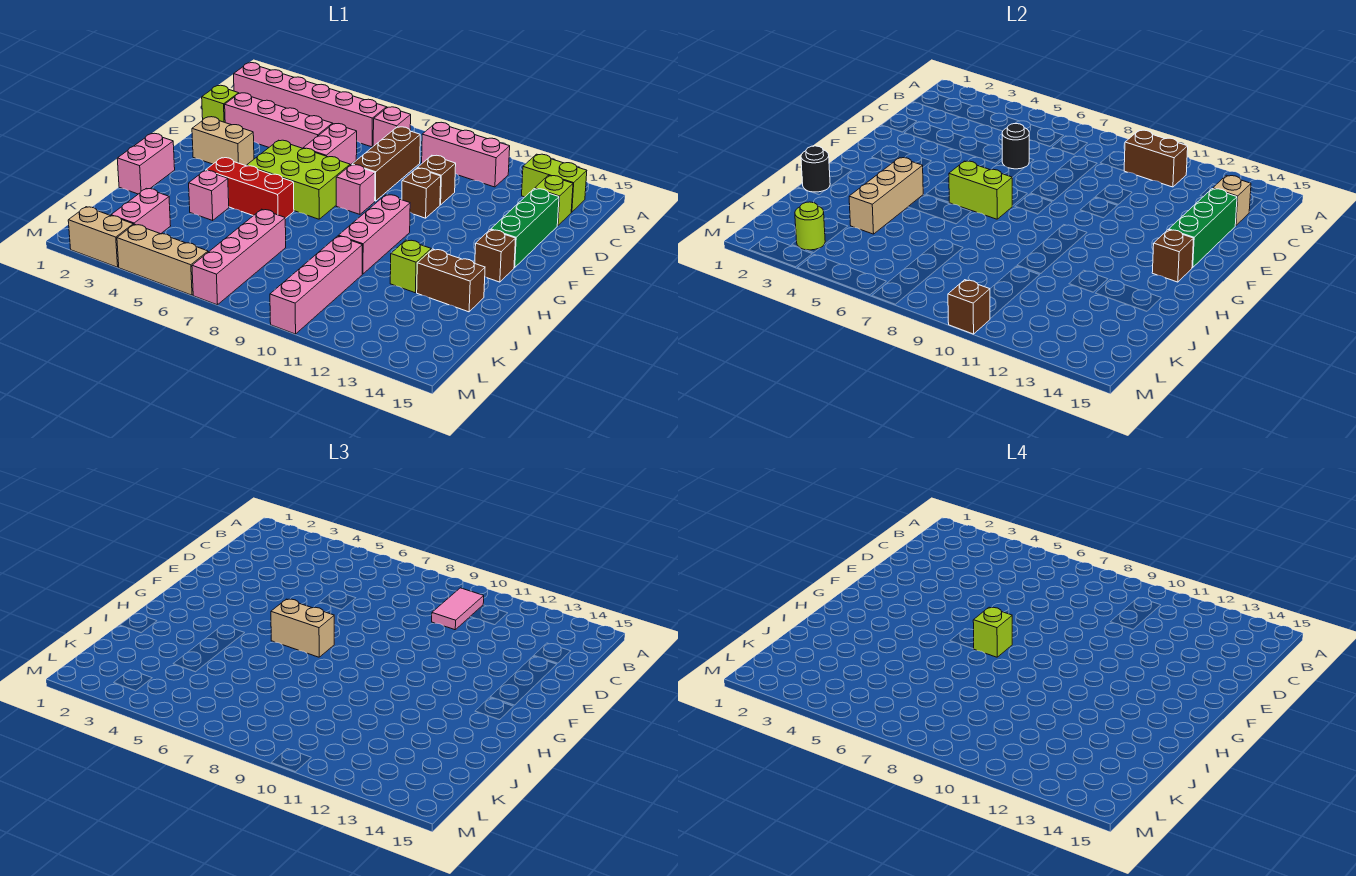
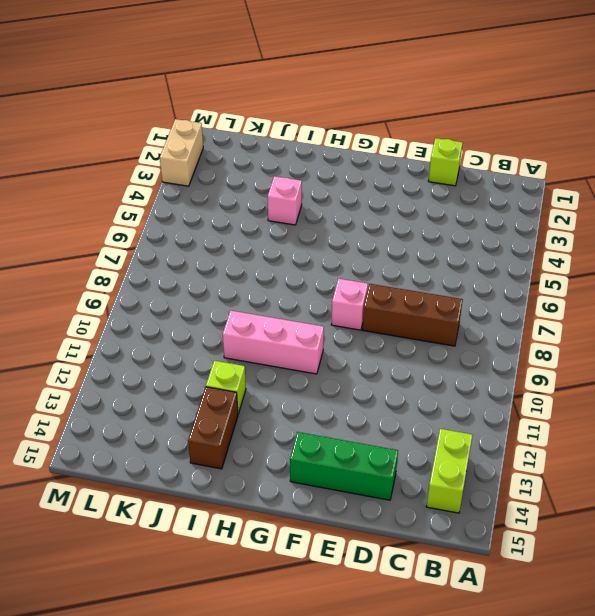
none -> pink brick B1:B6 level 1
none -> pink brick B7 level 1
none -> pink brick B9:B11 level 1
none -> lime brick C14 level 1

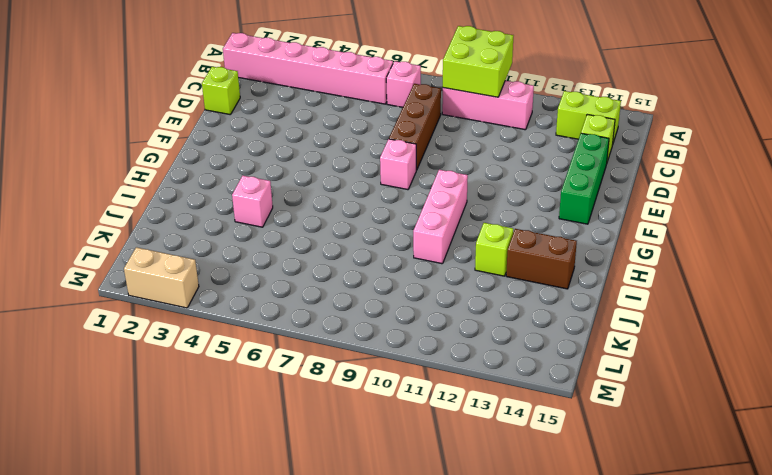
lime brick A9:B10 level 2 -> brown brick B10:B11 level 2
none -> pink brick D2:D5 level 1
none -> pink brick D6:E6 level 1
none -> brown brick D10 level 1
none -> brown brick E10 level 1

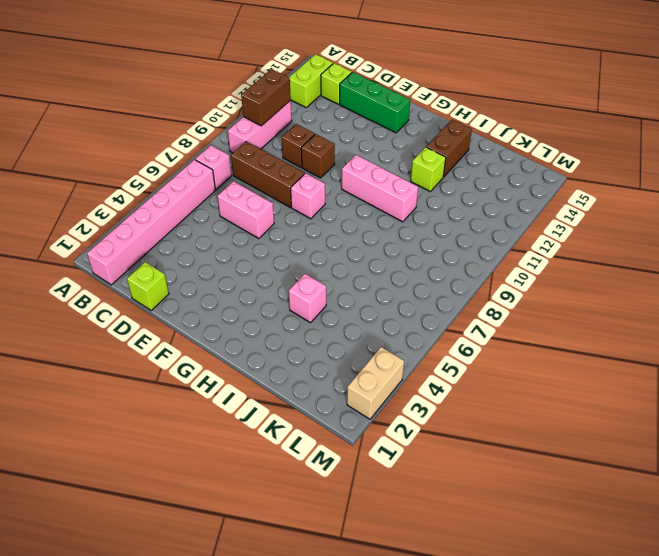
none -> pink brick D2:D5 level 1
none -> tan brick F2:F3 level 1
none -> lime brick F5:G7 level 1
none -> brown brick G14 level 1

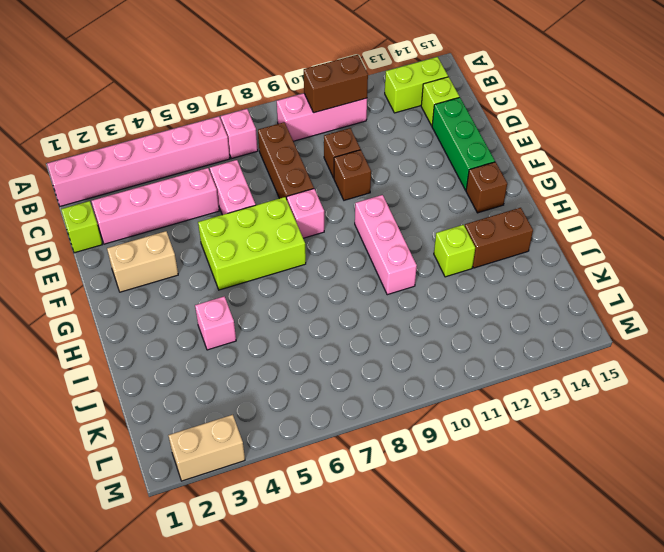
none -> pink brick H1:I1 level 1
none -> red brick H4:H6 level 1
none -> pink brick J7:M7 level 1
none -> pink brick J10:M10 level 1

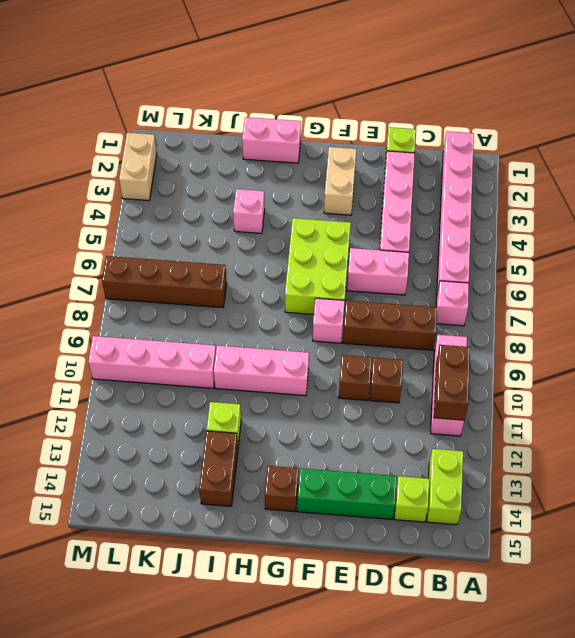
brown brick J7:M7 level 1 -> pink brick J7:M7 level 1
none -> red brick H4:H6 level 1
none -> pink brick K3:L3 level 1
none -> tan brick M4:M6 level 1
none -> tan brick C14 level 2

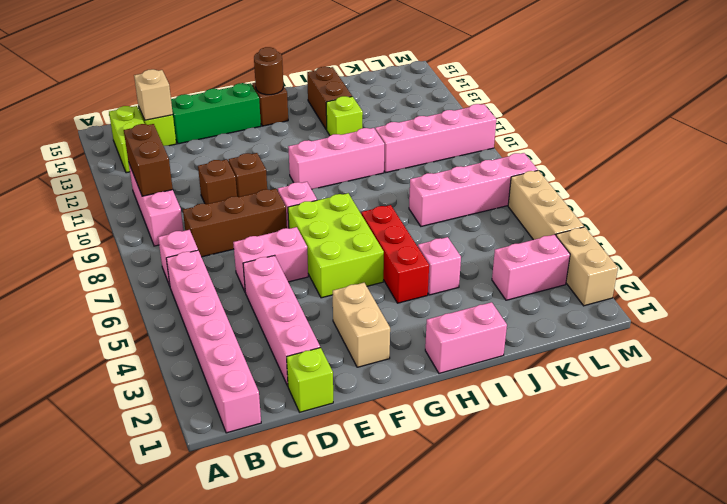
brown round brick G14 level 2 -> brown brick G14 level 2
none -> black round brick D6 level 2
none -> green brick D14:F14 level 2
none -> lime brick G6:G7 level 2
none -> tan brick H4:J4 level 2

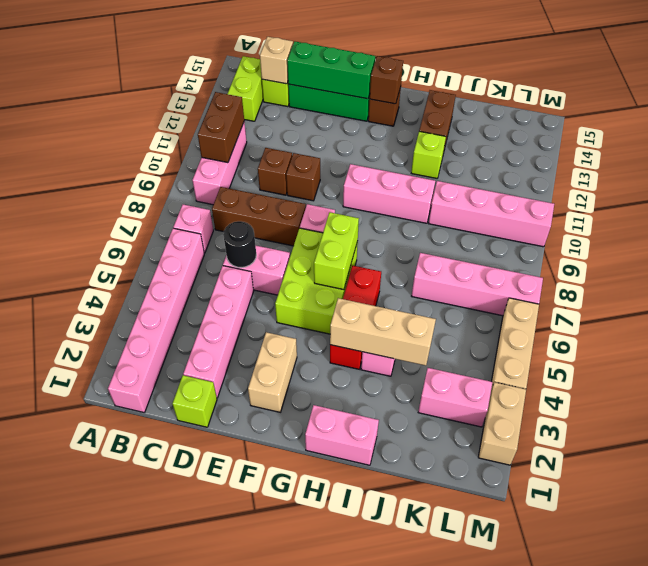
none -> black round brick I1 level 2
none -> lime round brick L3 level 2
none -> brown brick M10 level 2
none -> pink tile B10:C10 level 3

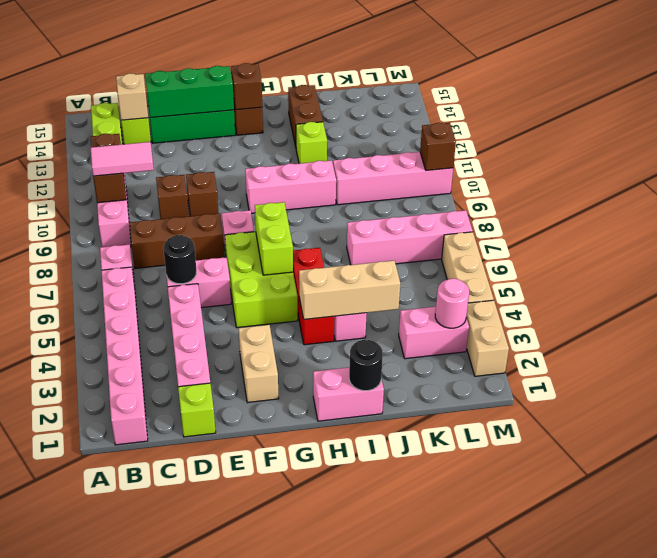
pink round brick L3 level 2 -> lime round brick L3 level 2
none -> tan brick G6:G7 level 3
none -> lime brick G7 level 4

